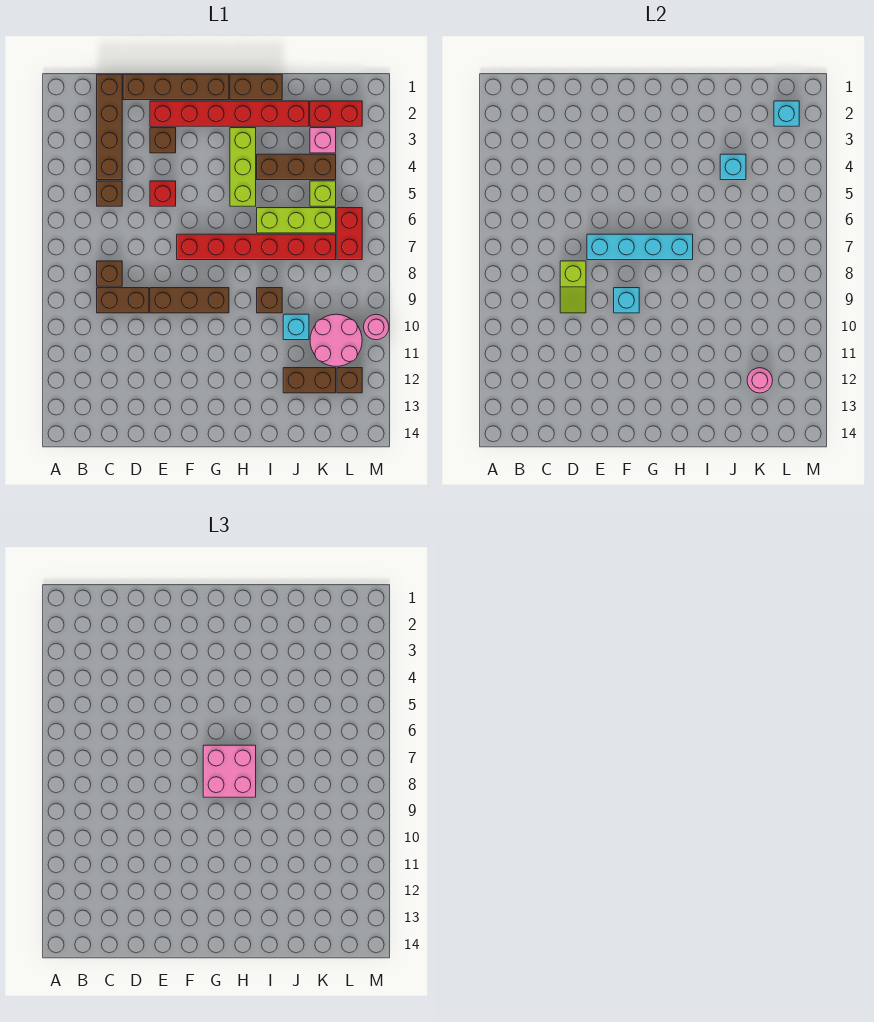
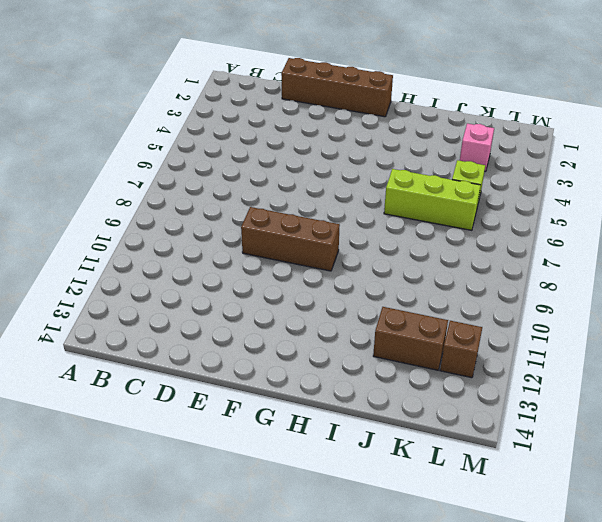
none -> brown brick C1:C4 level 1
none -> brown brick C5 level 1
none -> brown brick C8 level 1
none -> brown brick C9:D9 level 1

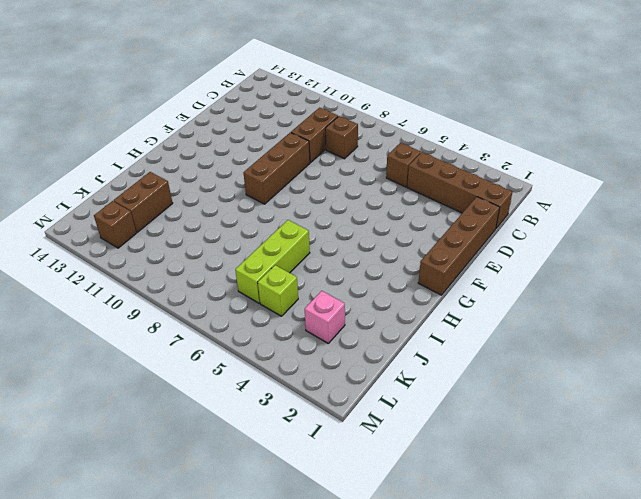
none -> red brick E2:J2 level 1
none -> brown brick E3 level 1
none -> red brick E5 level 1
none -> red brick F7:K7 level 1

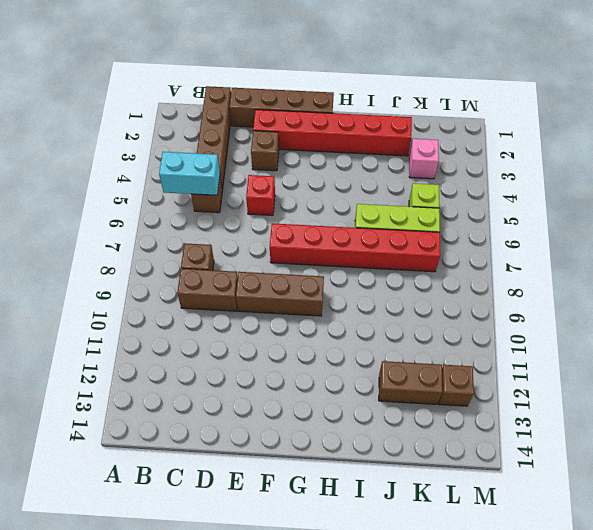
cyan brick B5:C5 level 2 -> none
none -> brown brick H1:I1 level 1
none -> lime brick H3:H5 level 1
none -> brown brick I4:K4 level 1
none -> brown brick I9 level 1

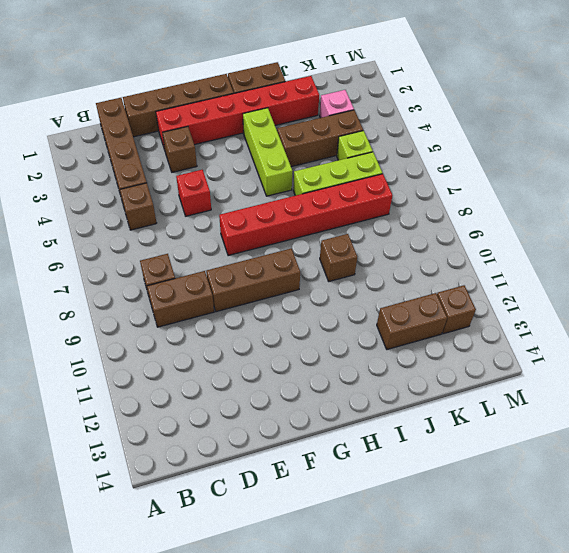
none -> cyan brick J10 level 1
none -> red brick K2:L2 level 1
none -> pink round brick K10:L11 level 1
none -> red brick L6:L7 level 1

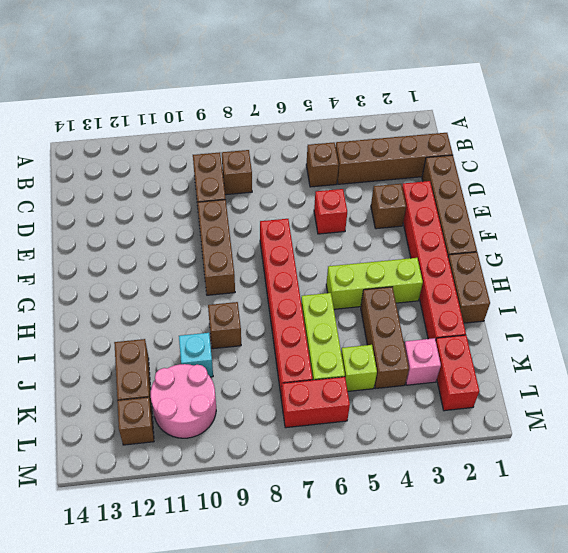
none -> pink round brick M10 level 1
none -> lime slope D8:D9 level 2 top 8
none -> cyan brick E7:H7 level 2
none -> cyan brick F9 level 2

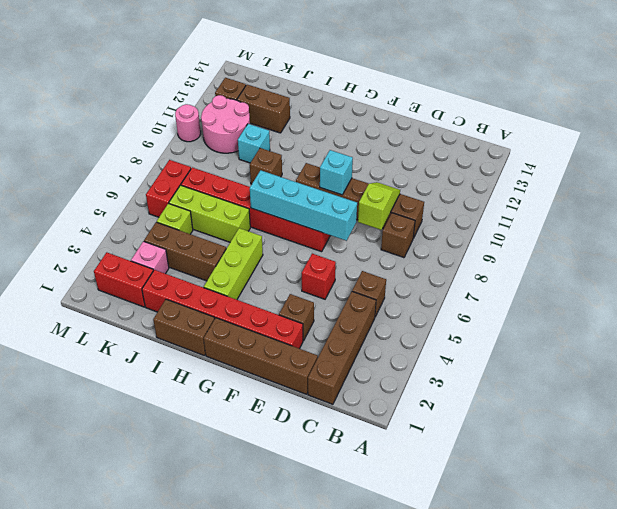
none -> cyan brick J4 level 2
none -> pink round brick K12 level 2
none -> cyan brick L2 level 2
none -> pink brick G7:H8 level 3

